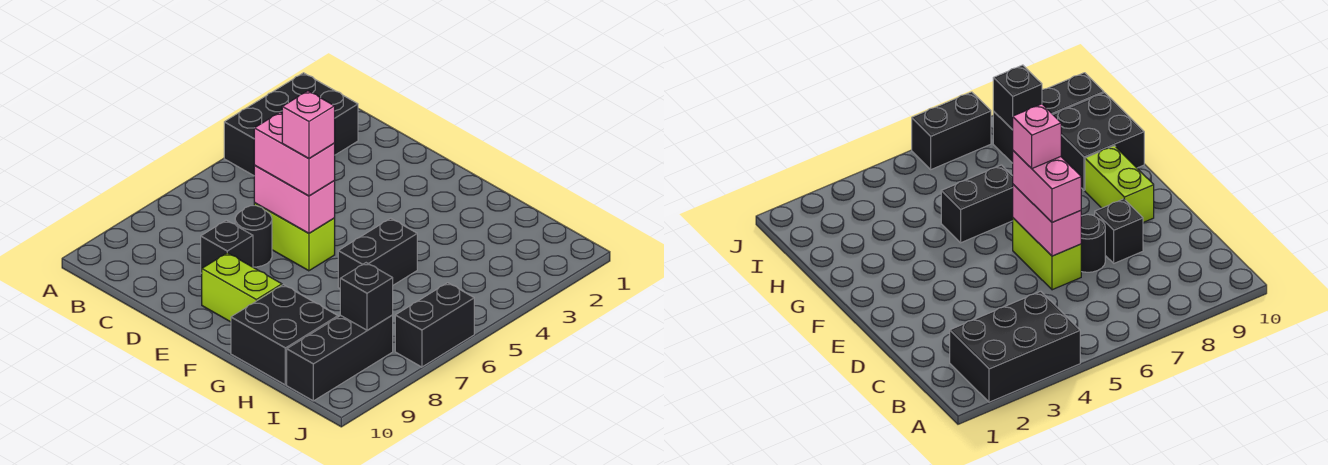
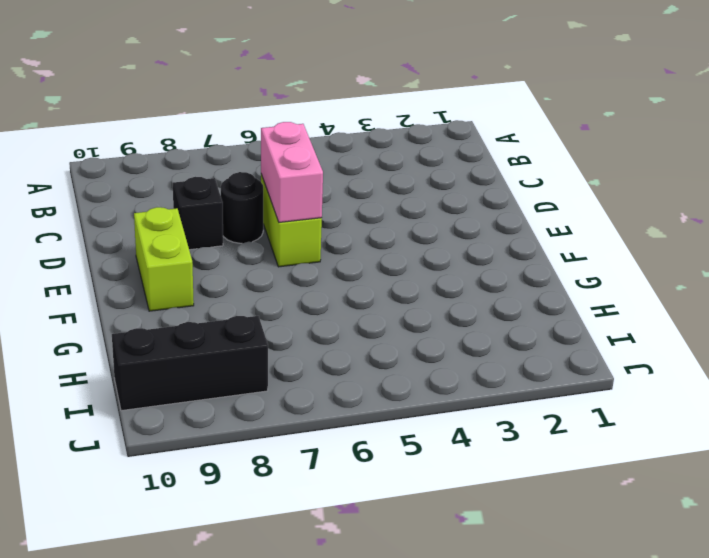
none -> black brick A2:B4 level 1
none -> black brick G5:G6 level 1
none -> black brick G9:H10 level 1

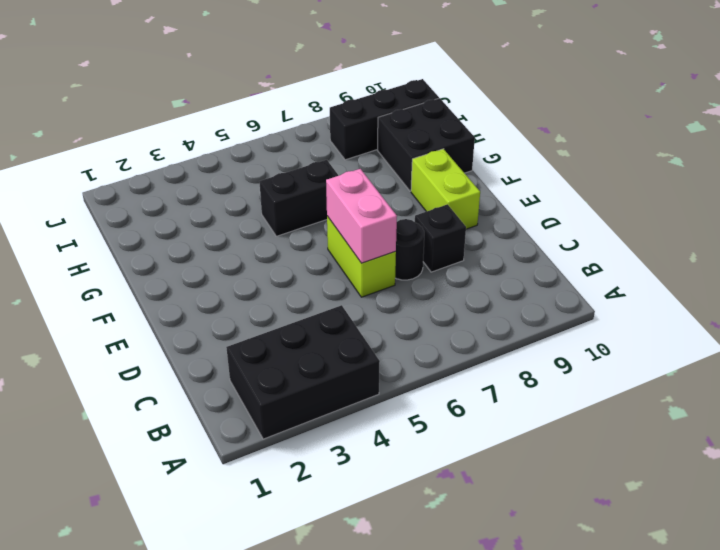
none -> black brick J6:J7 level 1
none -> black brick I8 level 2
none -> pink brick D6:E6 level 3

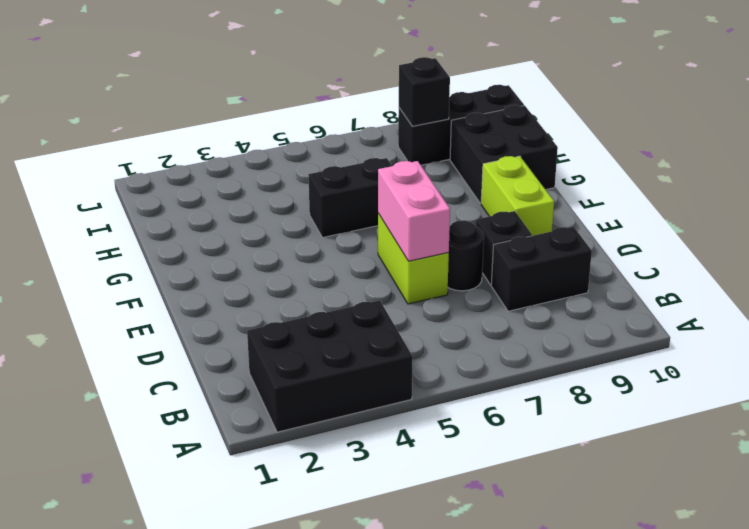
black brick C8:C9 level 1 -> black brick J6:J7 level 1
none -> pink brick D6:E6 level 3
none -> pink brick E6 level 4

